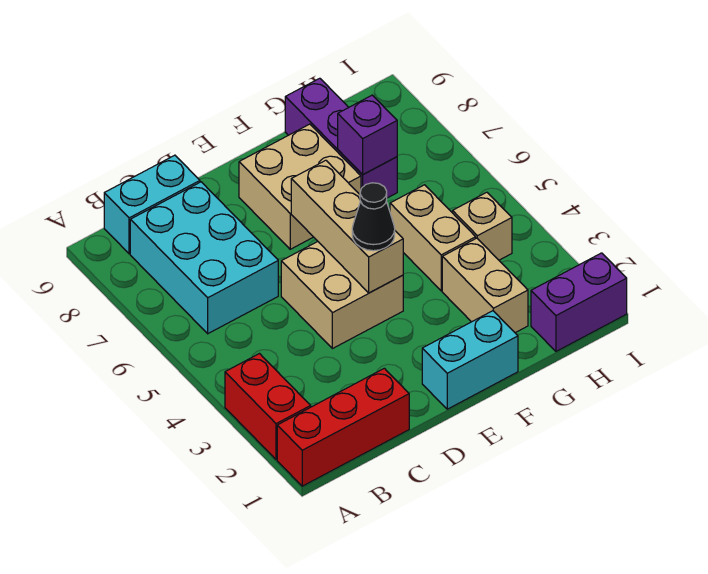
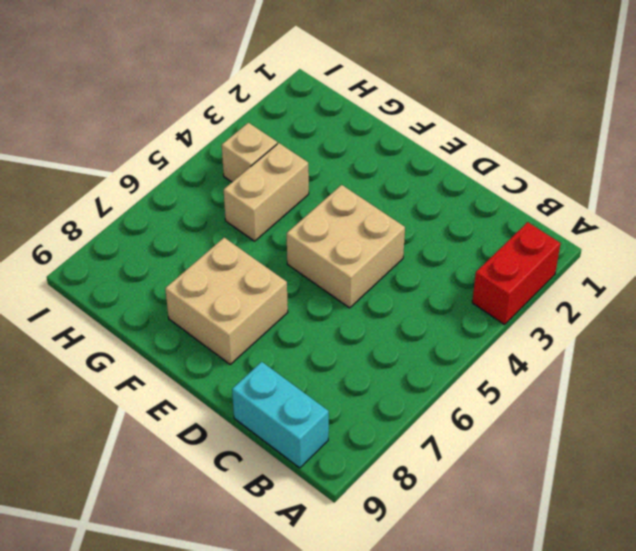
none -> red brick A1:C1 level 1
none -> cyan brick B6:C8 level 1
none -> cyan brick E1:F1 level 1

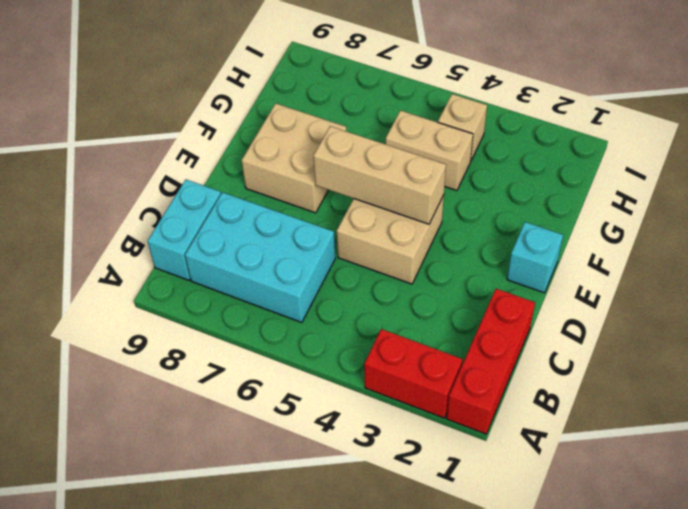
cyan brick E1 level 1 -> cyan brick E1:F1 level 1
none -> tan brick G2:G3 level 1
none -> purple brick G7:G9 level 1
none -> purple brick H1:I1 level 1

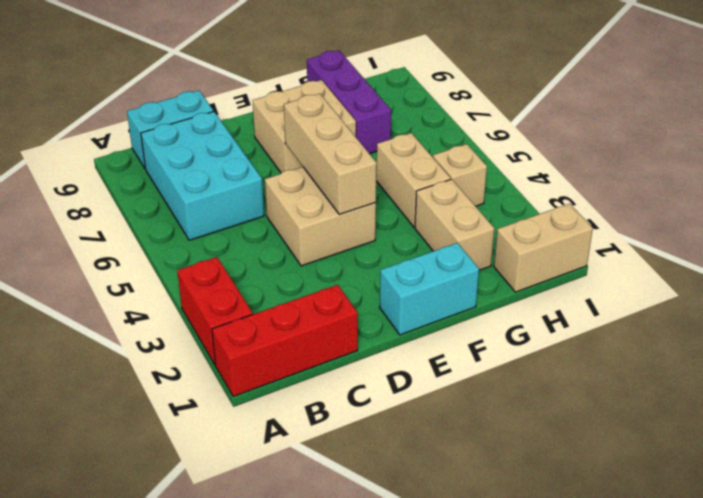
tan brick H1:I1 level 1 -> purple brick H1:I1 level 1
none -> purple brick G7 level 2
none -> black cone E4 level 3

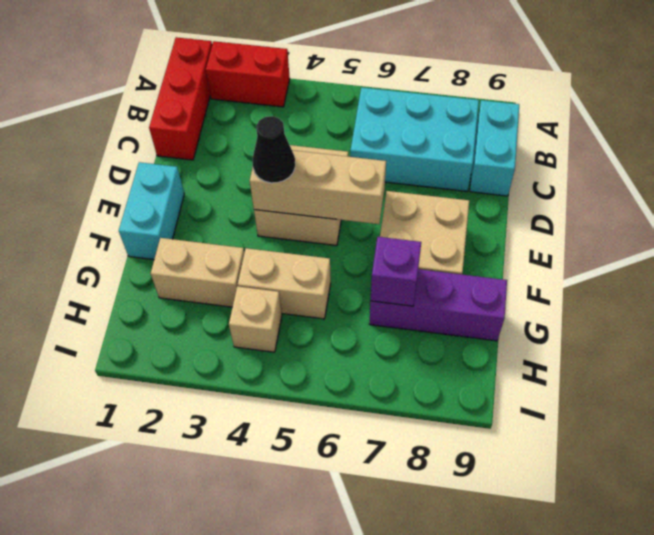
none -> purple brick H1:I1 level 1

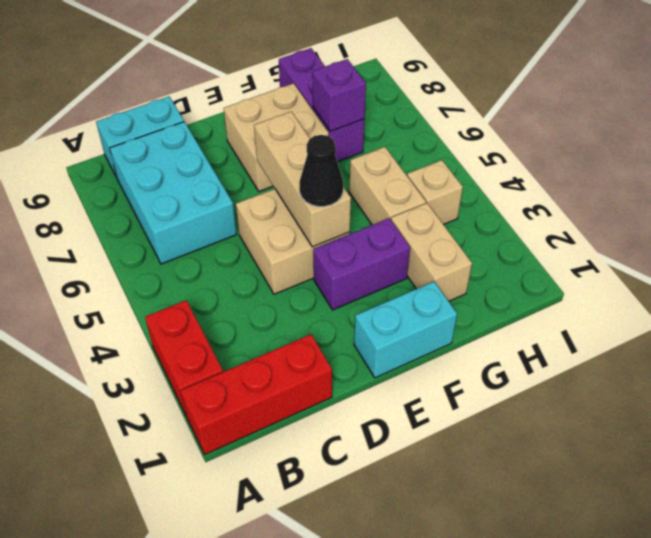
purple brick E3:F3 level 1 -> purple brick H1:I1 level 1

